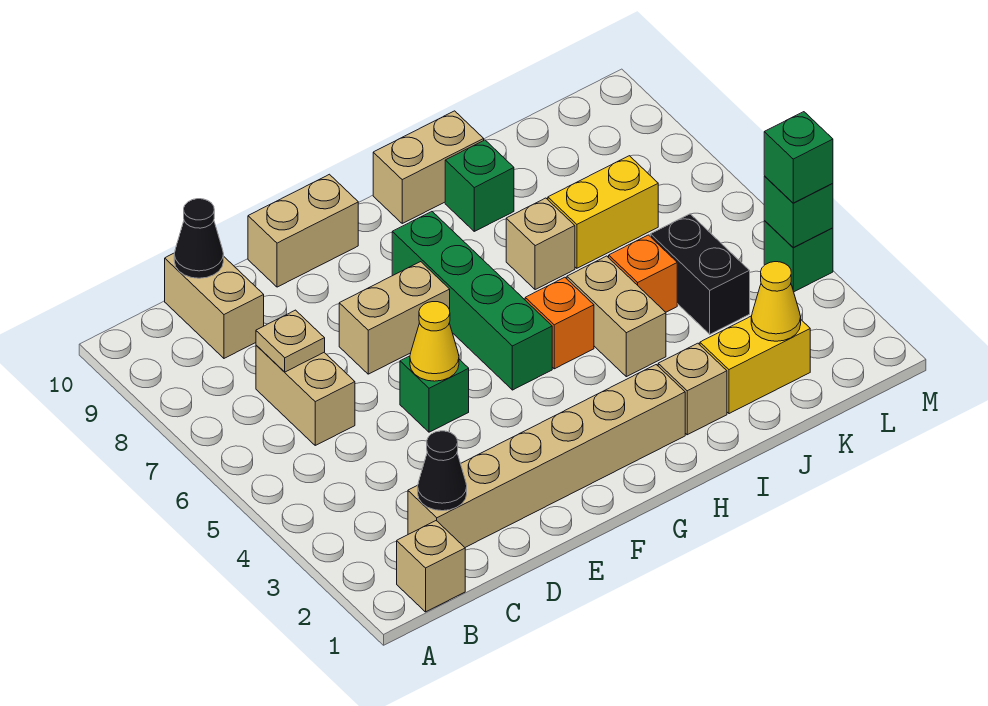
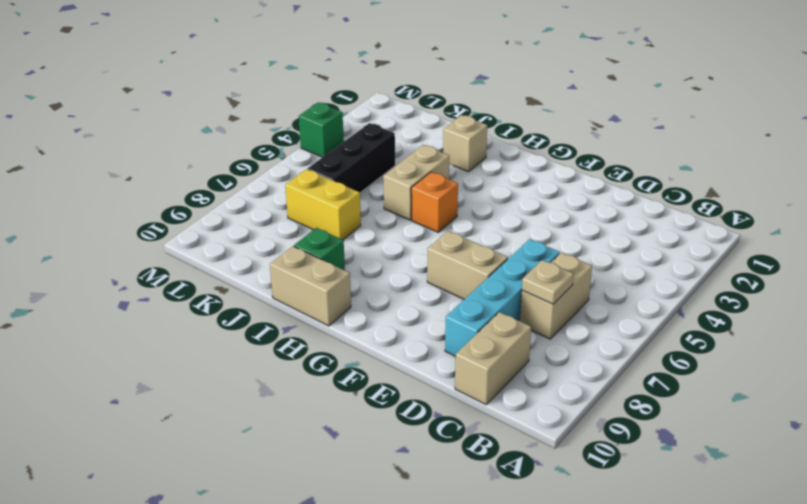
cyan brick D6:D9 level 1 -> none
black brick K4:K6 level 1 -> black brick K4:K5 level 1
none -> tan brick B1 level 1
none -> tan brick C2:H2 level 1
none -> green brick E5 level 1

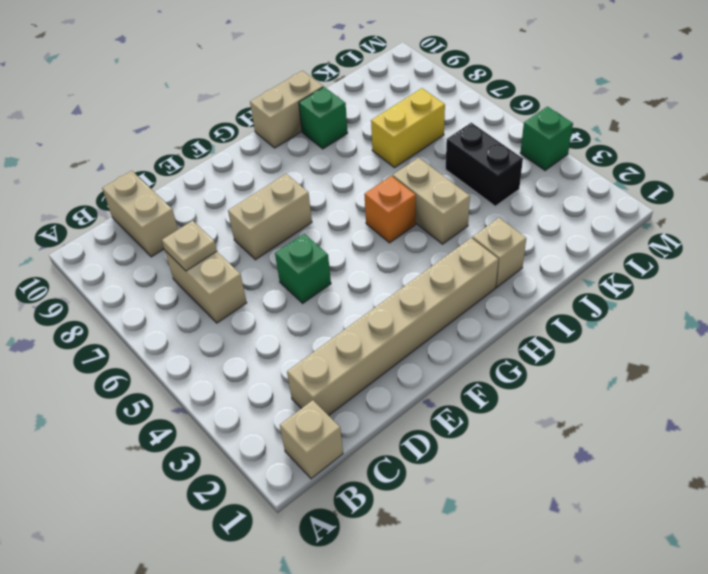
none -> tan brick E10:F10 level 1
none -> green brick G5:G8 level 1
none -> tan brick I7 level 1

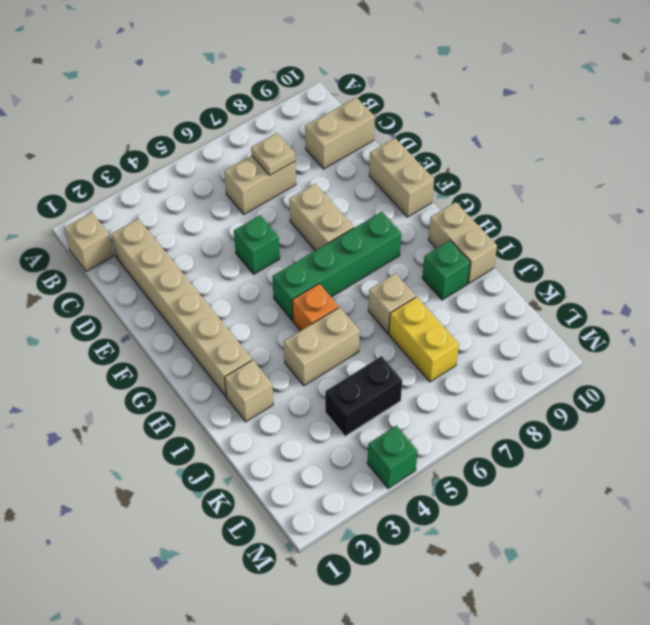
none -> yellow brick J2:K2 level 1
none -> orange brick J5 level 1
none -> black cone C2 level 2

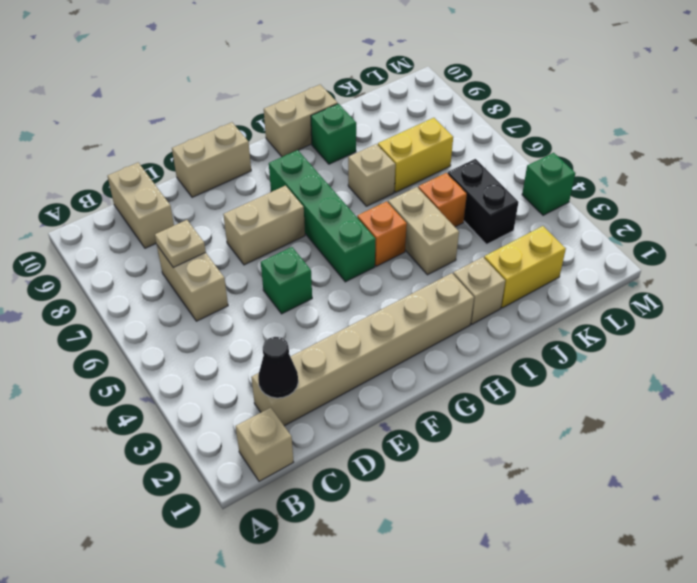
none -> black cone C10 level 2
none -> yellow cone E5 level 2
none -> yellow cone K2 level 2

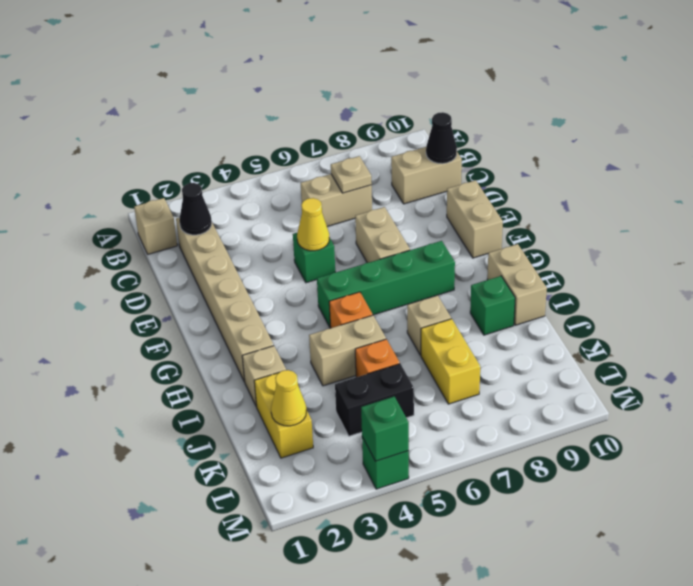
none -> green brick M4 level 3

